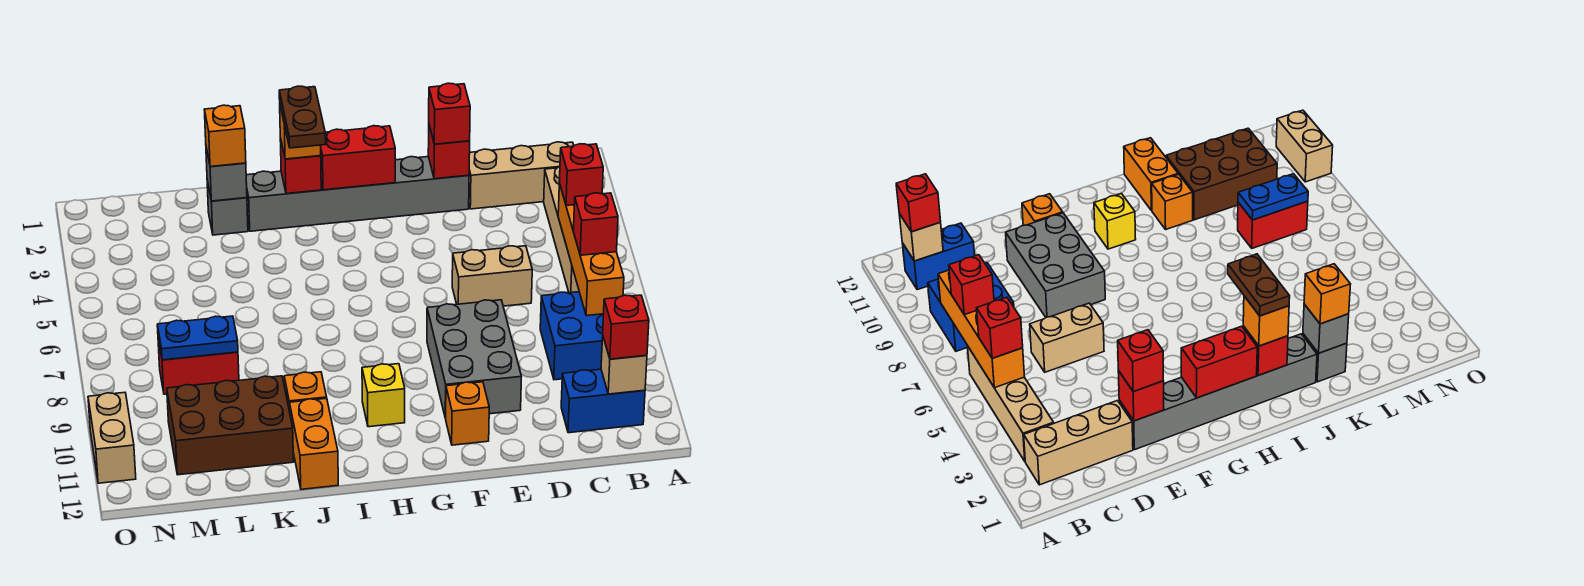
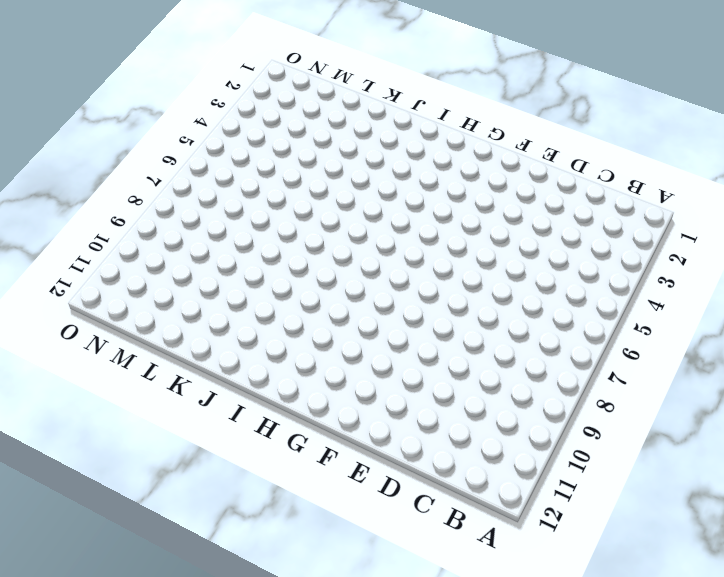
none -> tan brick B2:D2 level 1
none -> tan brick B3:B6 level 1
none -> blue brick B8:C9 level 1

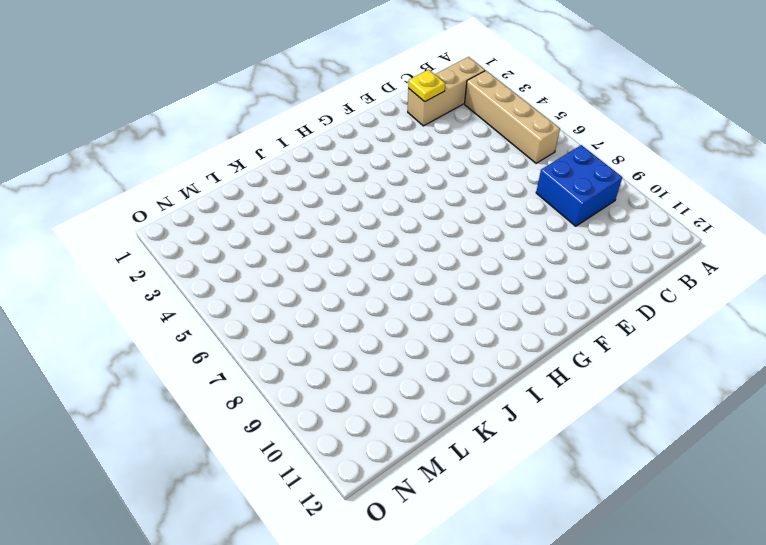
yellow plate D2 level 2 -> none
none -> blue brick B11:C11 level 1
none -> tan brick D6:E6 level 1
none -> grey brick E2:J2 level 1

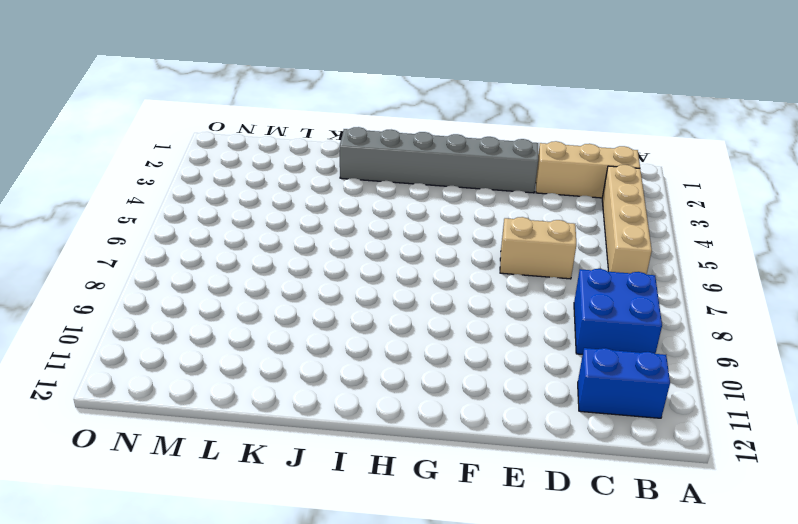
none -> grey brick E8:F10 level 1
none -> orange brick F11 level 1
none -> yellow brick H10 level 1

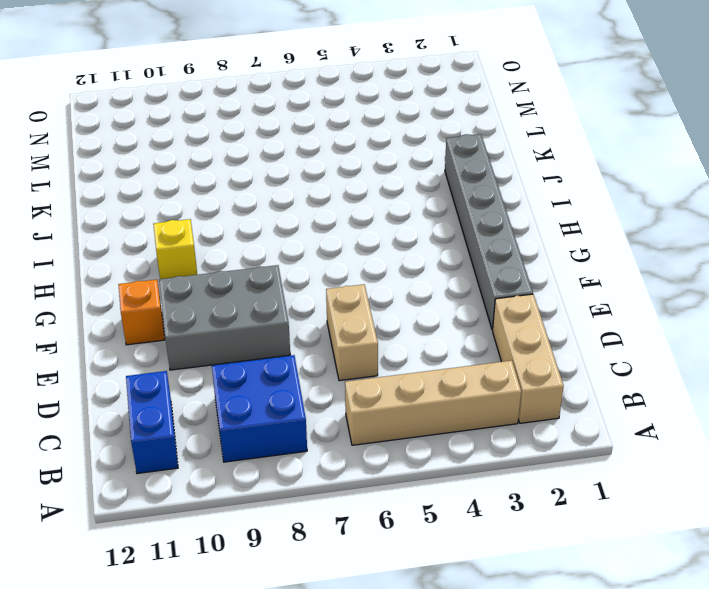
none -> orange brick J10 level 1
none -> orange brick J11:J12 level 1
none -> grey brick K2 level 1

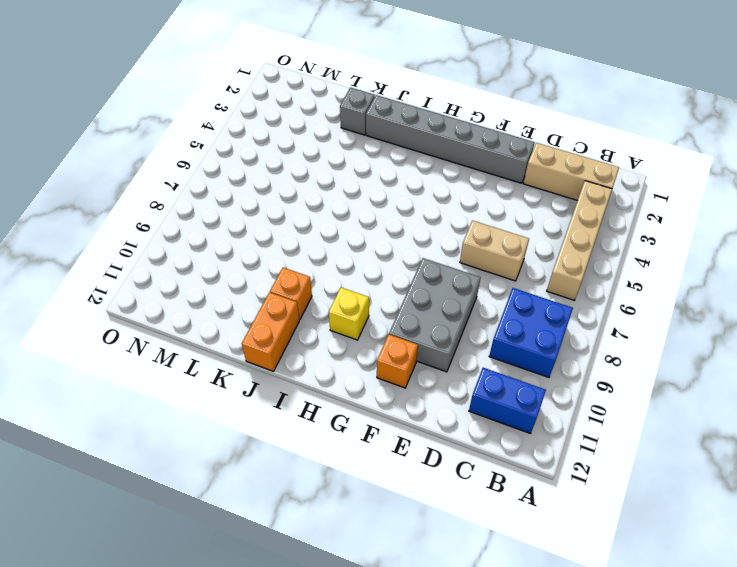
none -> brown brick K10:M11 level 1
none -> red brick L8:M8 level 1
none -> tan brick O10:O11 level 1

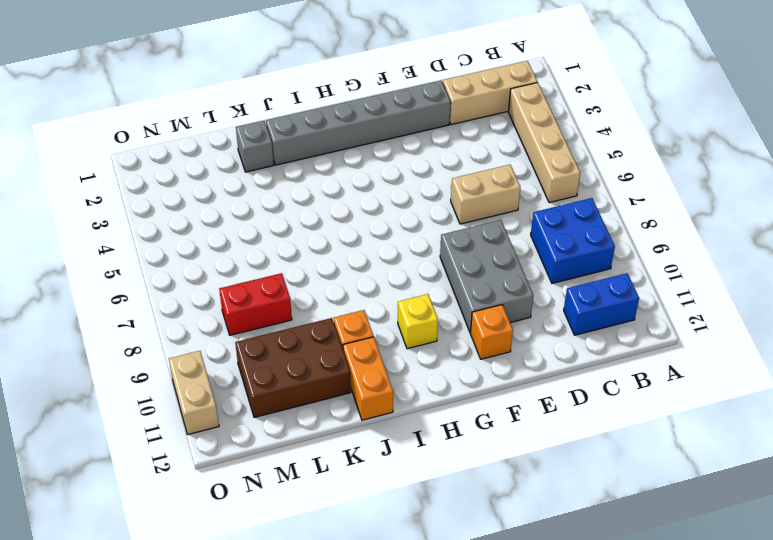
none -> orange brick B5:B8 level 2
none -> tan brick B11 level 2
none -> red brick E2 level 2

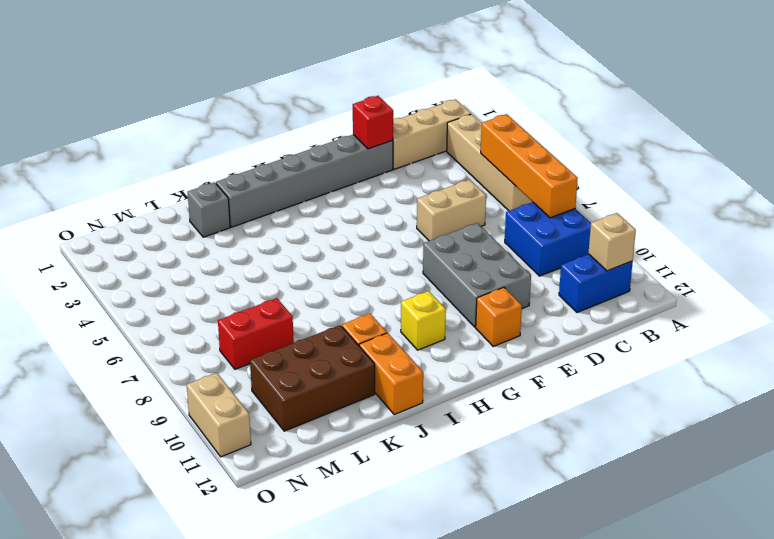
none -> red brick G2:H2 level 2
none -> red brick I2 level 2
none -> grey brick K2 level 2

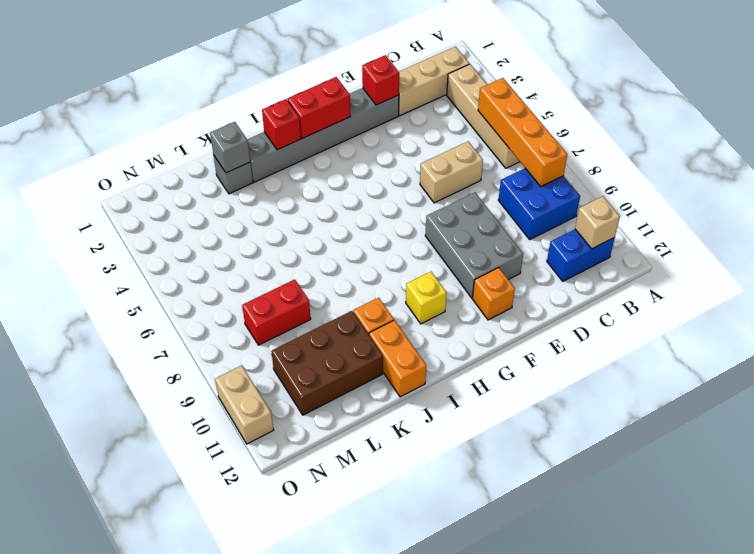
none -> blue plate L8:M8 level 2
none -> red brick B5 level 3
none -> red brick B7 level 3

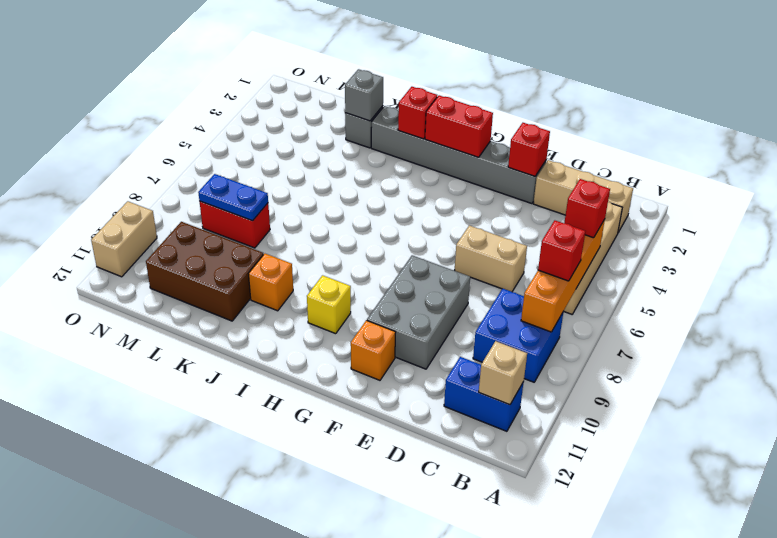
none -> orange brick J11:J12 level 1
none -> red brick B11 level 3
none -> red brick E2 level 3

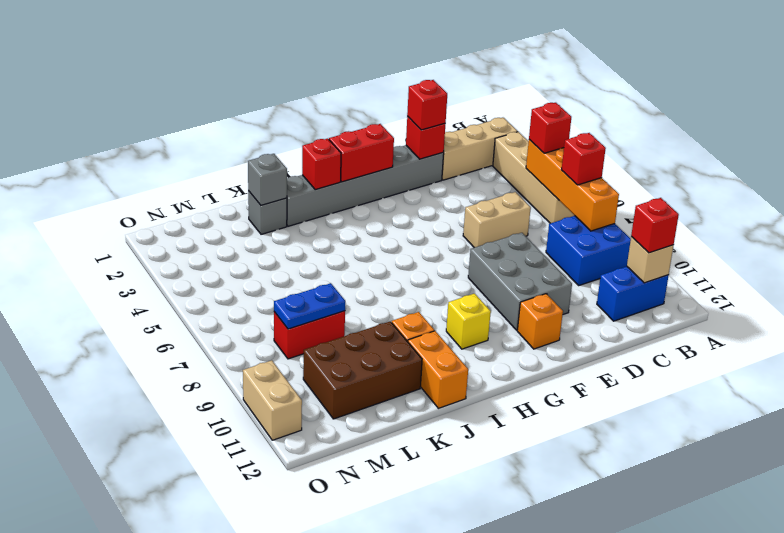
none -> orange brick I2 level 3
none -> orange brick K2 level 3
none -> brown plate I2:I3 level 4

